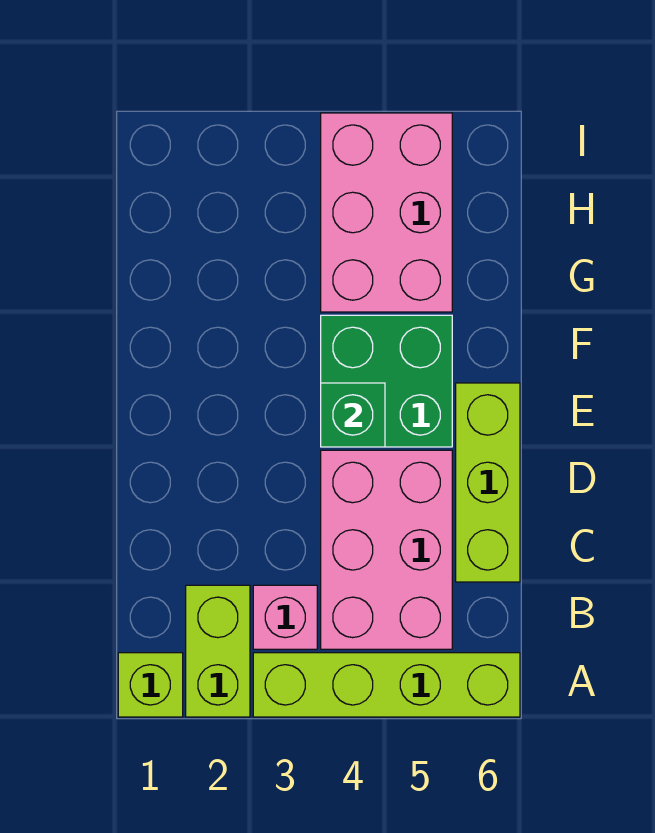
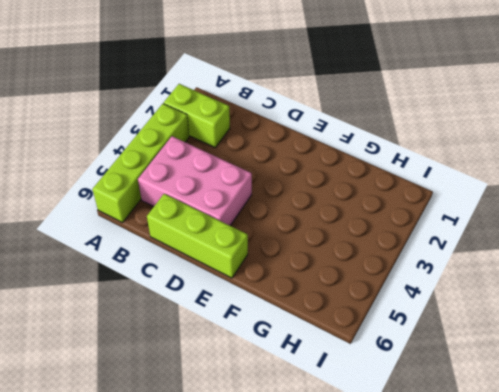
none -> lime brick A1 level 1
none -> pink brick B3 level 1

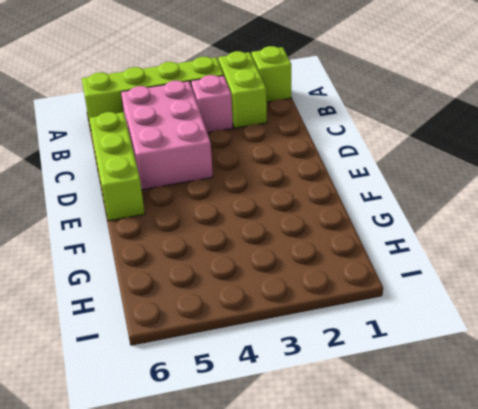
none -> green brick E4:F5 level 1
none -> pink brick G4:I5 level 1

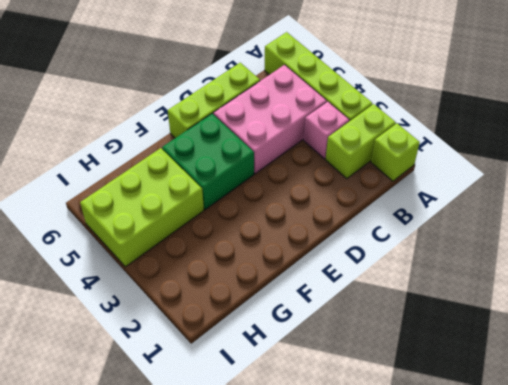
lime brick G4:I5 level 1 -> pink brick G4:I5 level 1
none -> green brick E4 level 2

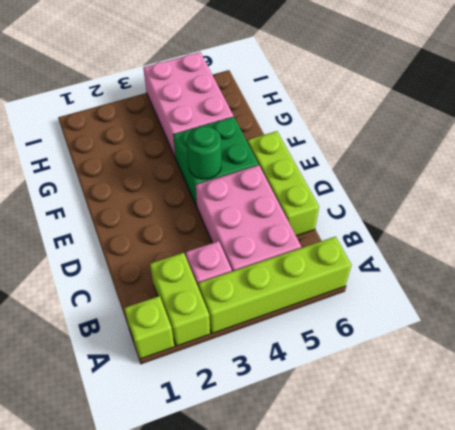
green round brick E4 level 2 -> green brick E4 level 2

